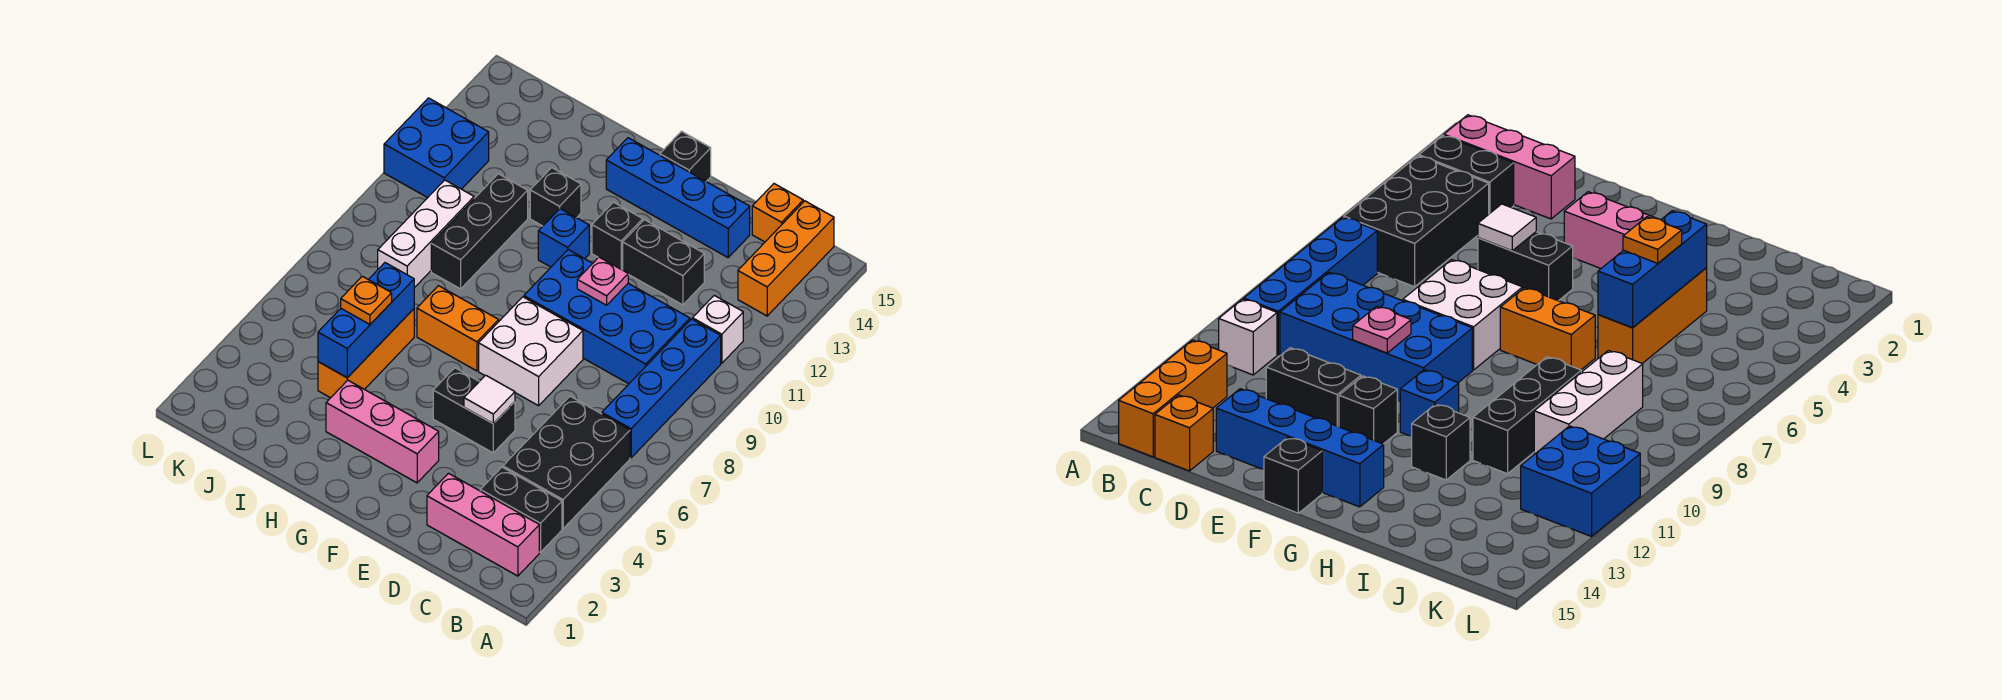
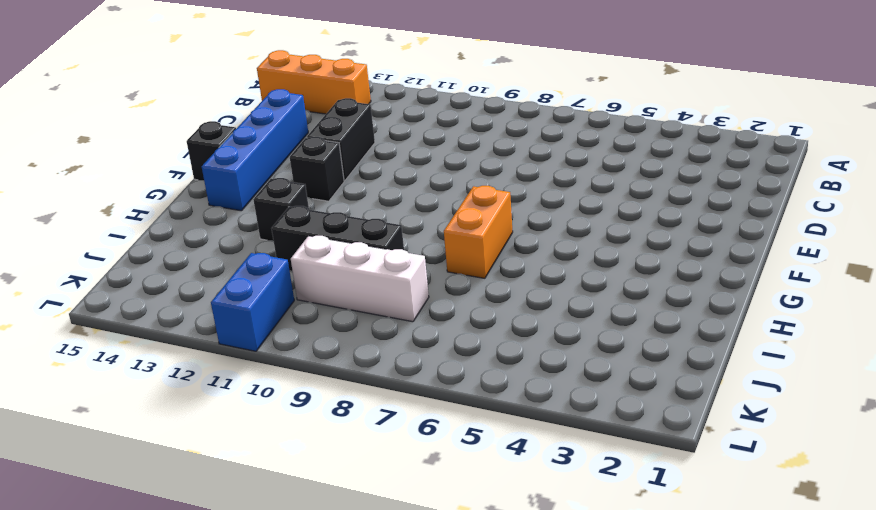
blue brick K11:L11 level 1 -> blue brick K11:L12 level 1
none -> pink brick B2:D2 level 1
none -> black brick B3:C3 level 1
none -> black brick B4:C6 level 1

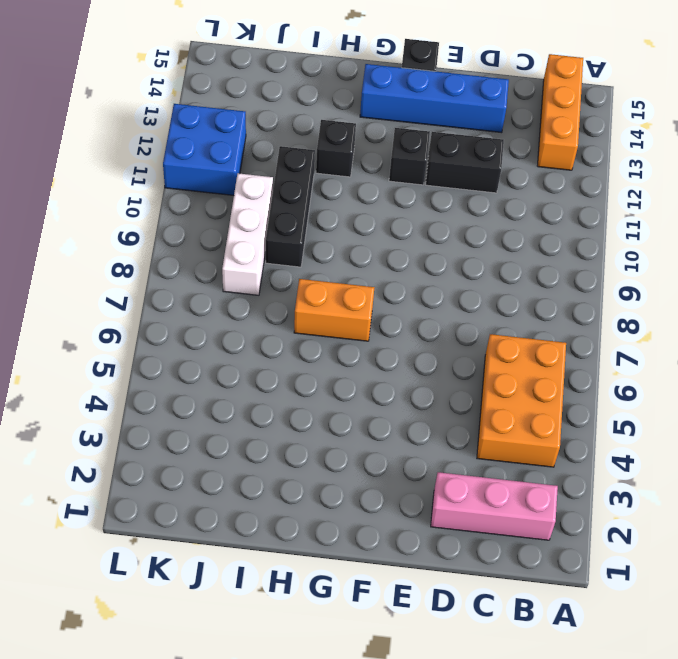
orange brick B4:C6 level 1 -> black brick B4:C6 level 1
none -> black brick B3:C3 level 1
none -> blue brick B7:B10 level 1
none -> white brick B11 level 1

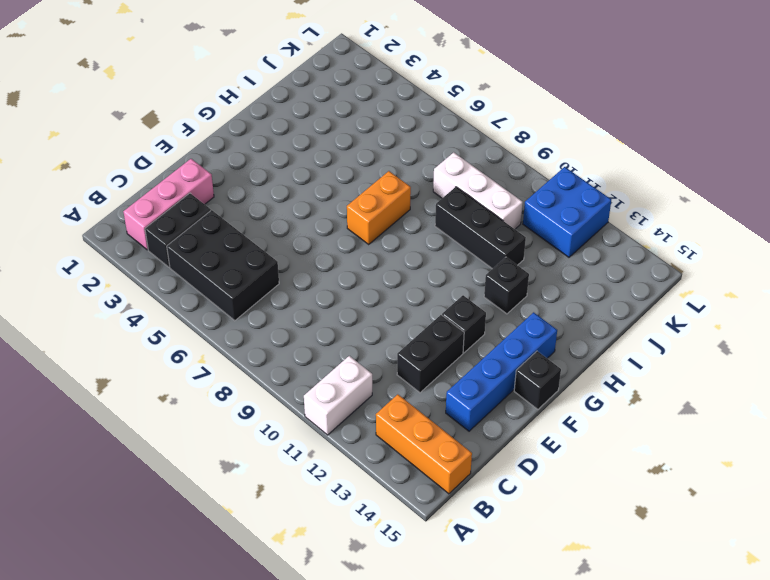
white brick A11:B11 level 1 -> white brick B11 level 1
none -> blue brick B7:B10 level 1
none -> blue brick C9:F10 level 1
none -> orange brick C15 level 1

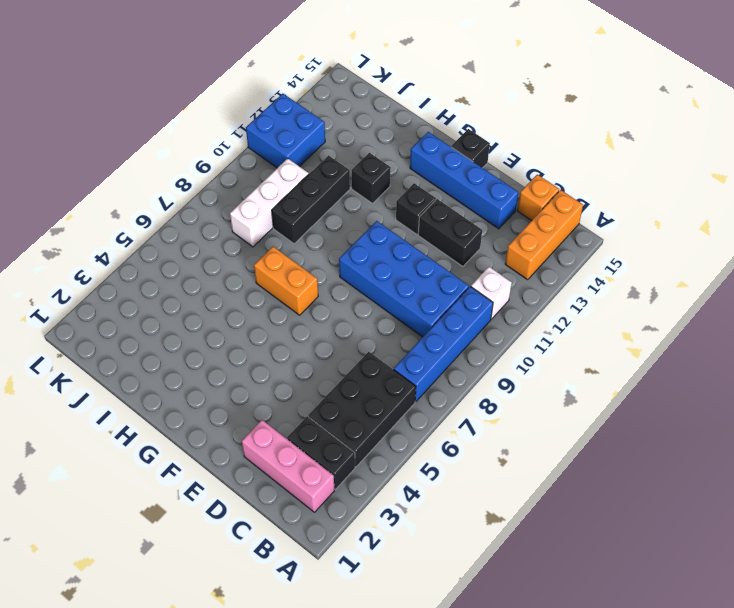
none -> black brick E5:F5 level 1
none -> white brick E7:F8 level 1
none -> pink brick F3:H3 level 1

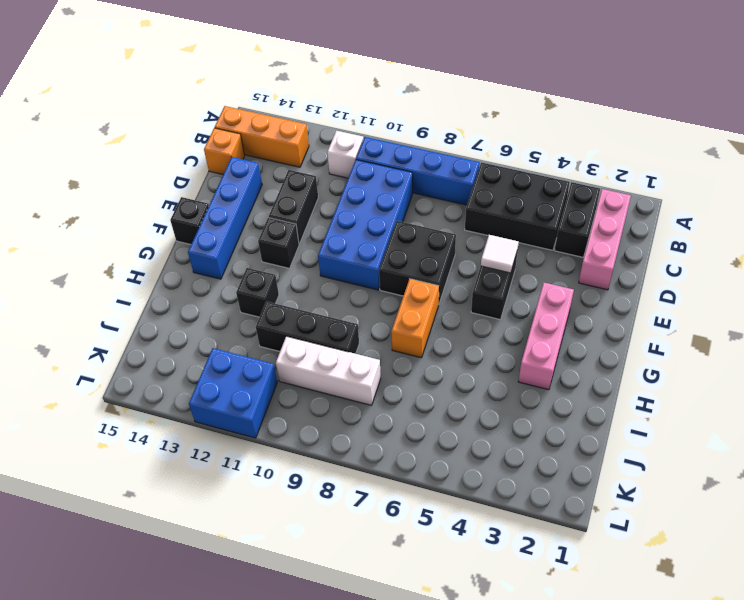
black brick E7:F8 level 1 -> white brick E7:F8 level 1
none -> blue brick G11 level 1
none -> orange brick I4:I6 level 1
none -> pink plate E10 level 2

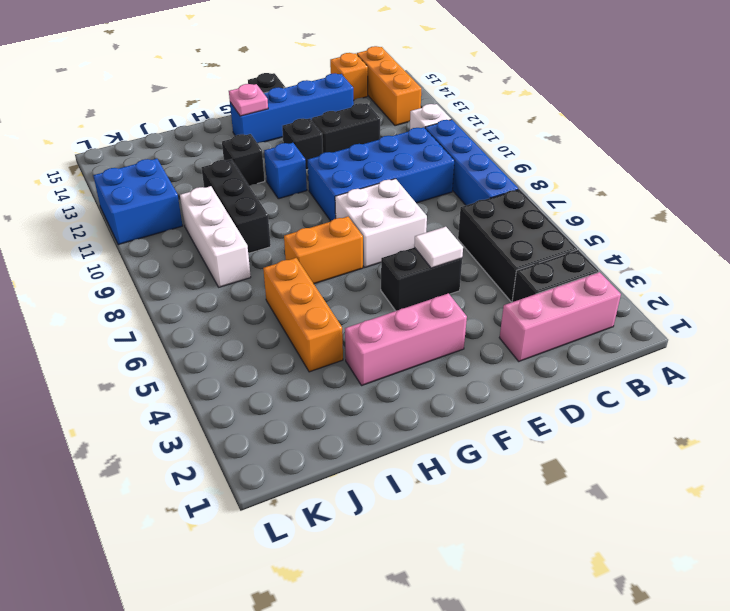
pink plate G14 level 2 -> pink plate E10 level 2
none -> blue brick I4:I6 level 2
none -> orange plate I5 level 3

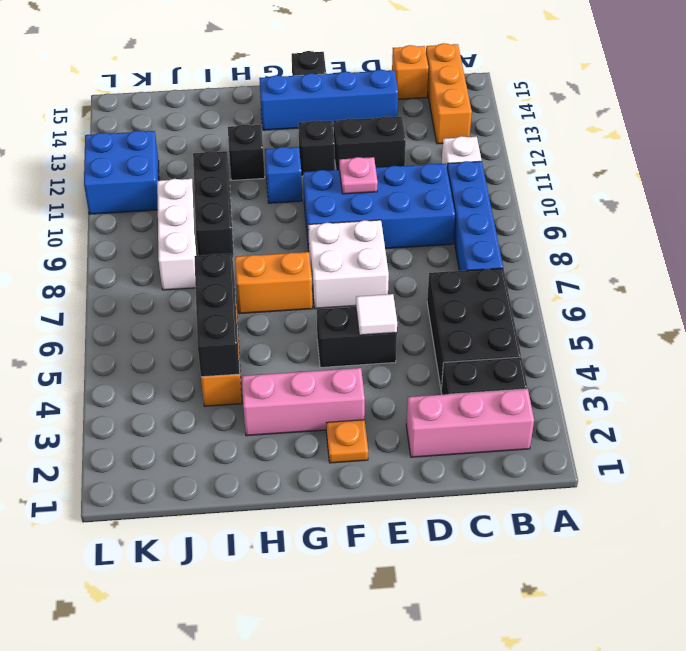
orange plate F2 level 1 -> orange plate I5 level 3
black brick I4:I6 level 2 -> blue brick I4:I6 level 2

